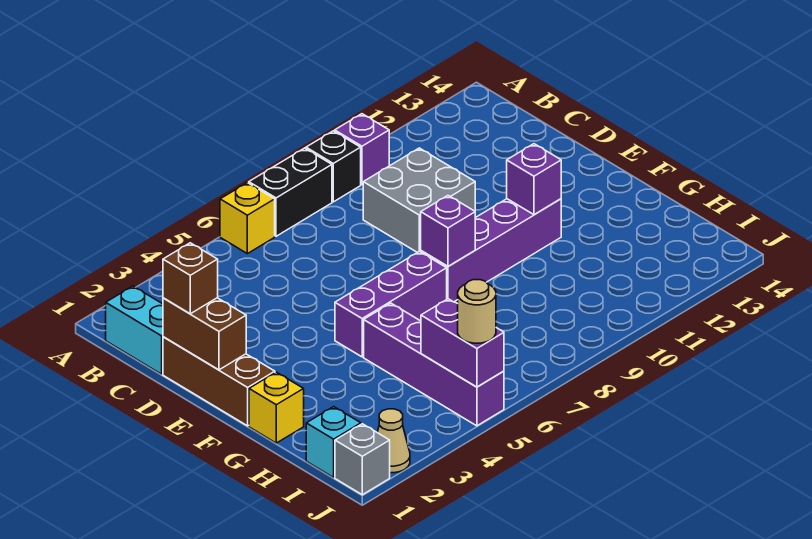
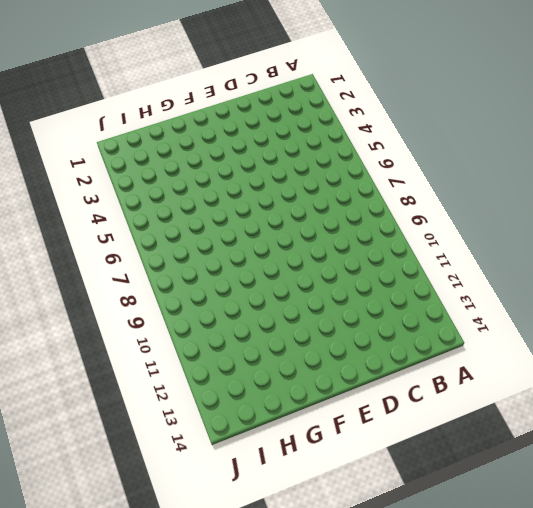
none -> yellow brick A6 level 1
none -> black brick A7:A8 level 1
none -> black brick A9 level 1

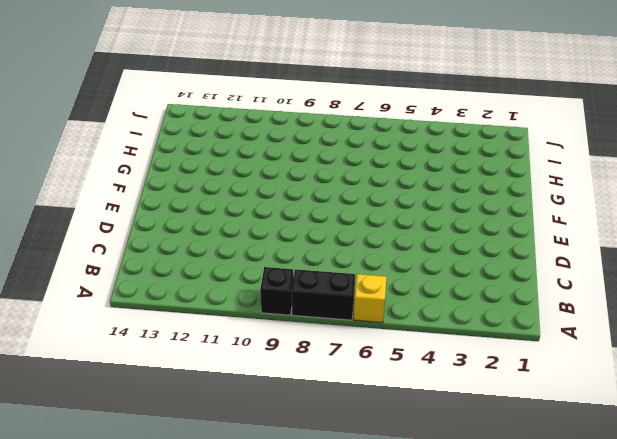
none -> purple brick A10 level 1
none -> cyan brick B1:C1 level 1
none -> grey brick C9:D10 level 1

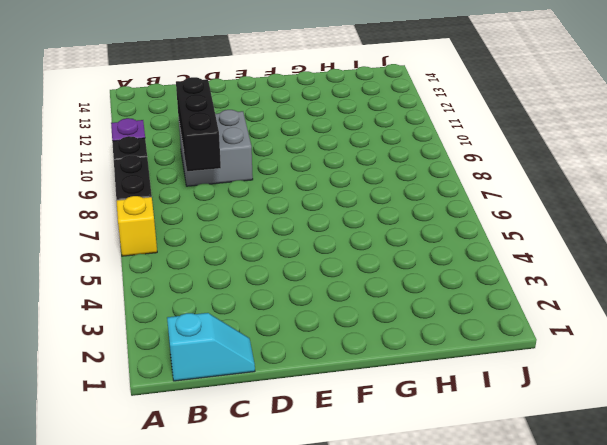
cyan slope B1:C1 level 1 top B -> cyan brick B1:C1 level 1
black brick C8:C10 level 2 -> none
none -> brown brick D1:F1 level 1
none -> purple brick F5:F7 level 1
none -> purple brick F8:F11 level 1

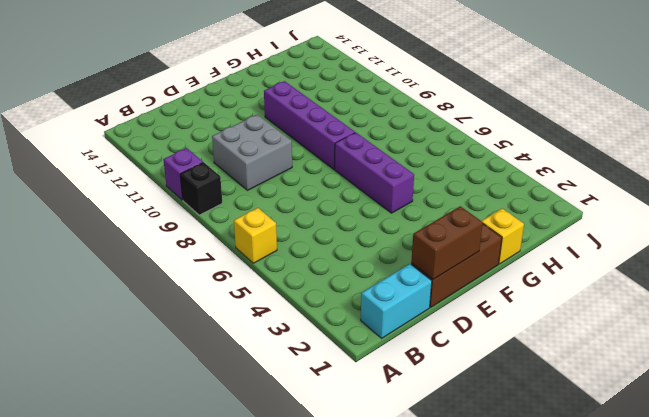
none -> black brick A7:A8 level 1
none -> purple brick G5:J5 level 1
none -> cyan brick I1 level 1

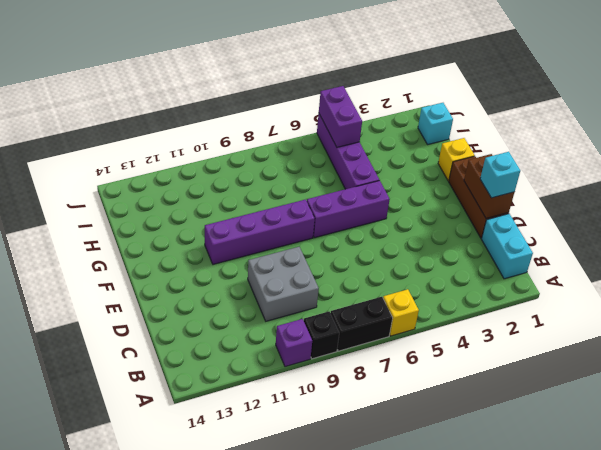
cyan brick D1 level 3 -> brown brick D1 level 3
none -> grey brick J1 level 1
none -> tan cone J2 level 1
none -> purple brick F8 level 2

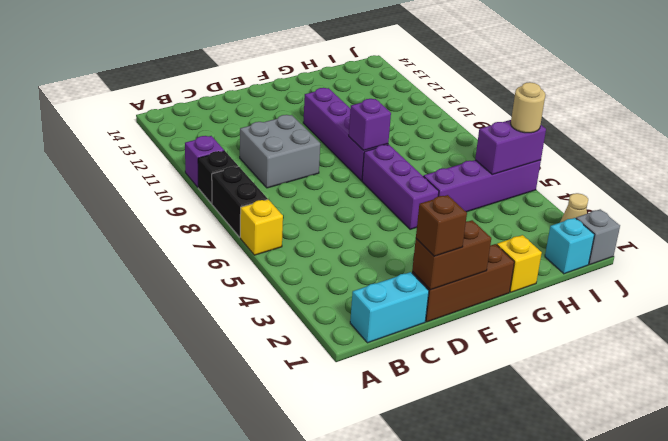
none -> purple brick F11 level 2

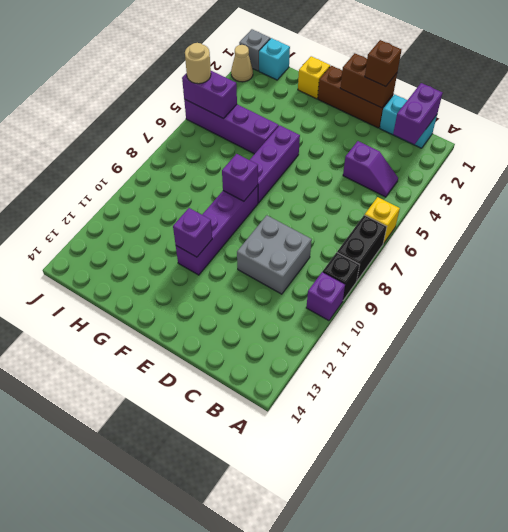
purple brick B1:B2 level 2 -> none
purple slope B4:C4 level 1 top C -> none

